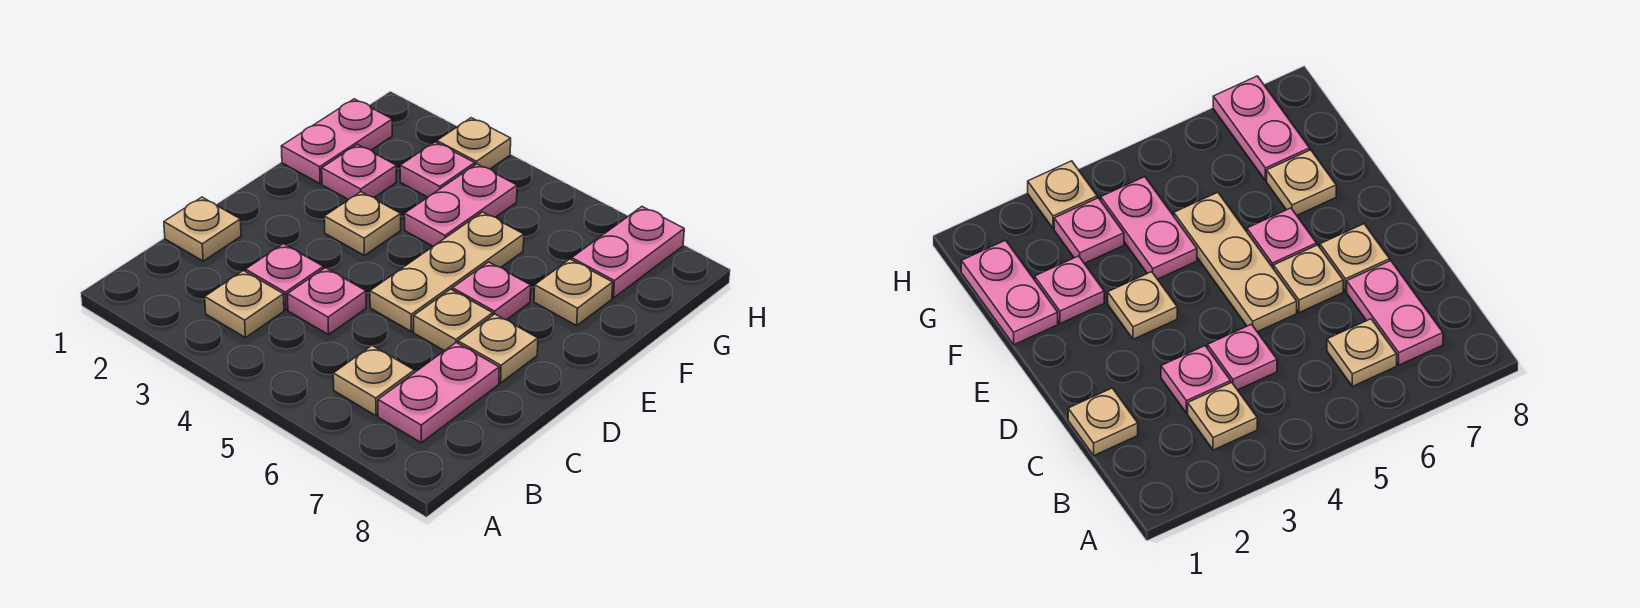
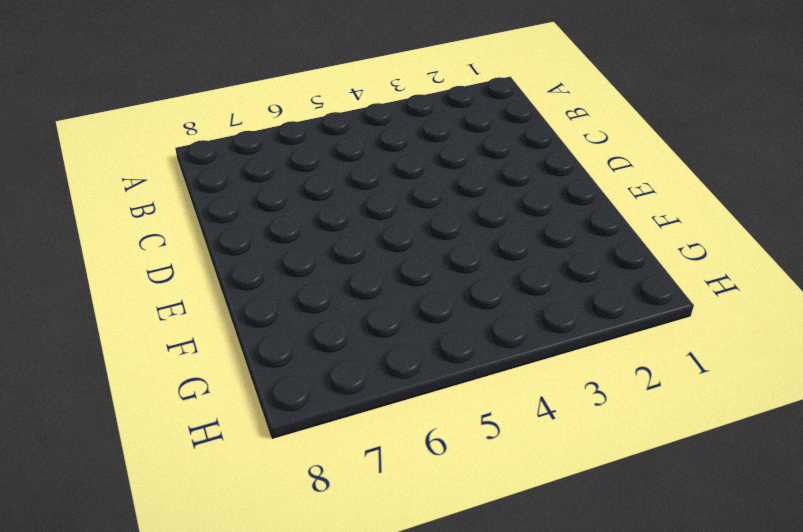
none -> tan plate B3 level 1
none -> tan plate B6 level 1
none -> pink plate B7:C7 level 1

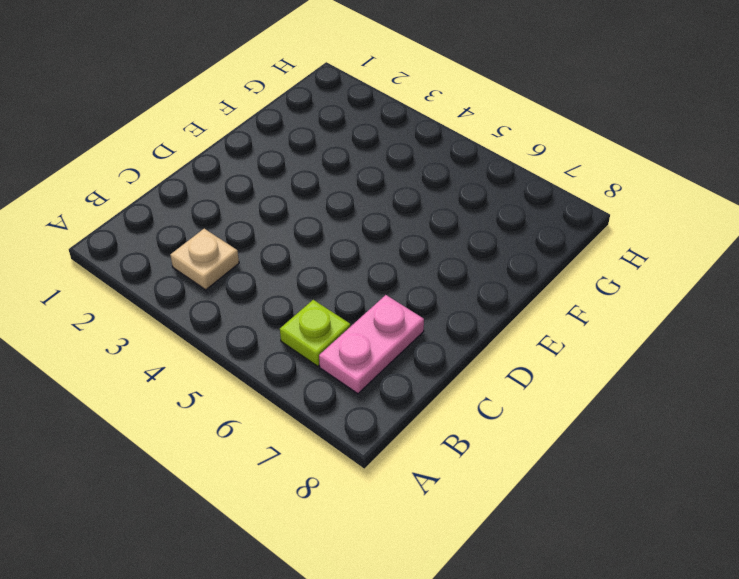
lime plate B6 level 1 -> tan plate B6 level 1
none -> tan plate C1 level 1
none -> pink plate C3 level 1
none -> pink plate C4 level 1

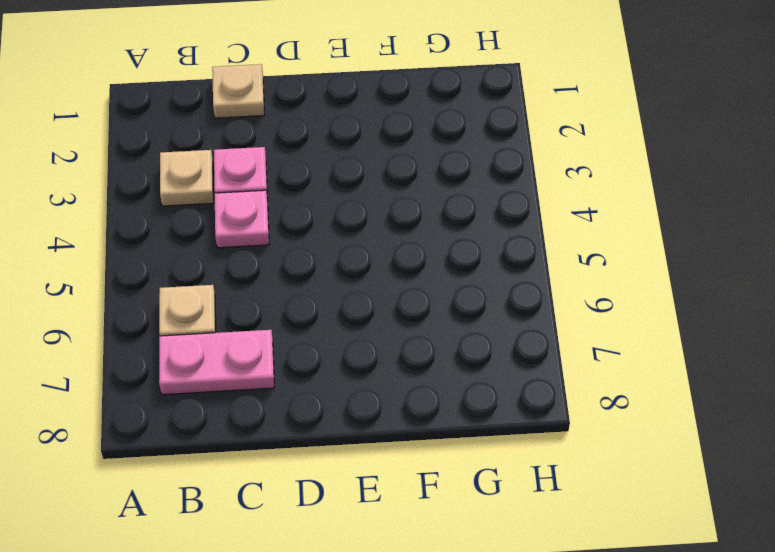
none -> tan plate D5:F5 level 1
none -> tan plate D6 level 1
none -> tan plate D7 level 1

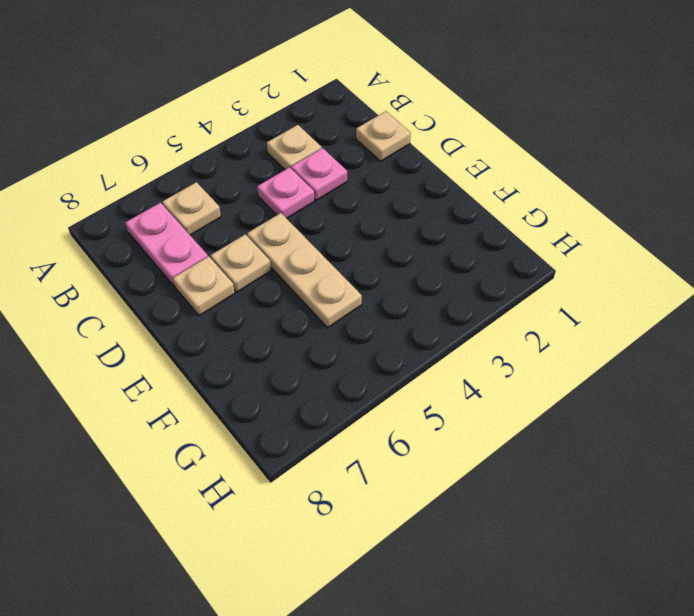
none -> tan plate E3 level 1
none -> pink plate E6 level 1
none -> pink plate F1:G1 level 1

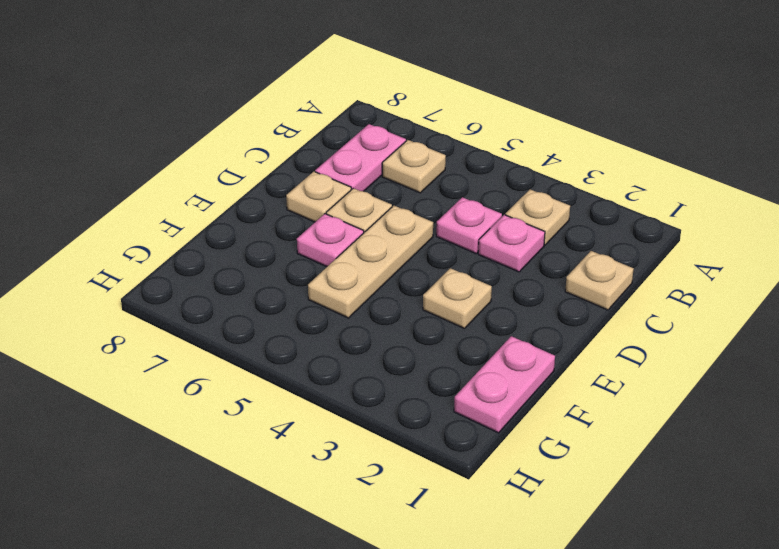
none -> pink plate F2 level 1
none -> pink plate F4:G4 level 1
none -> tan plate F7 level 1

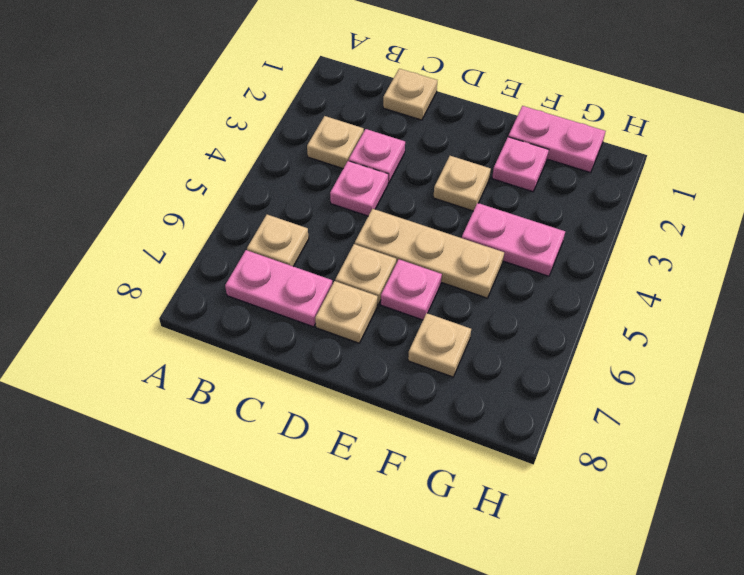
none -> pink plate G3 level 1
none -> pink plate G7:H7 level 1
none -> tan plate H3 level 1

